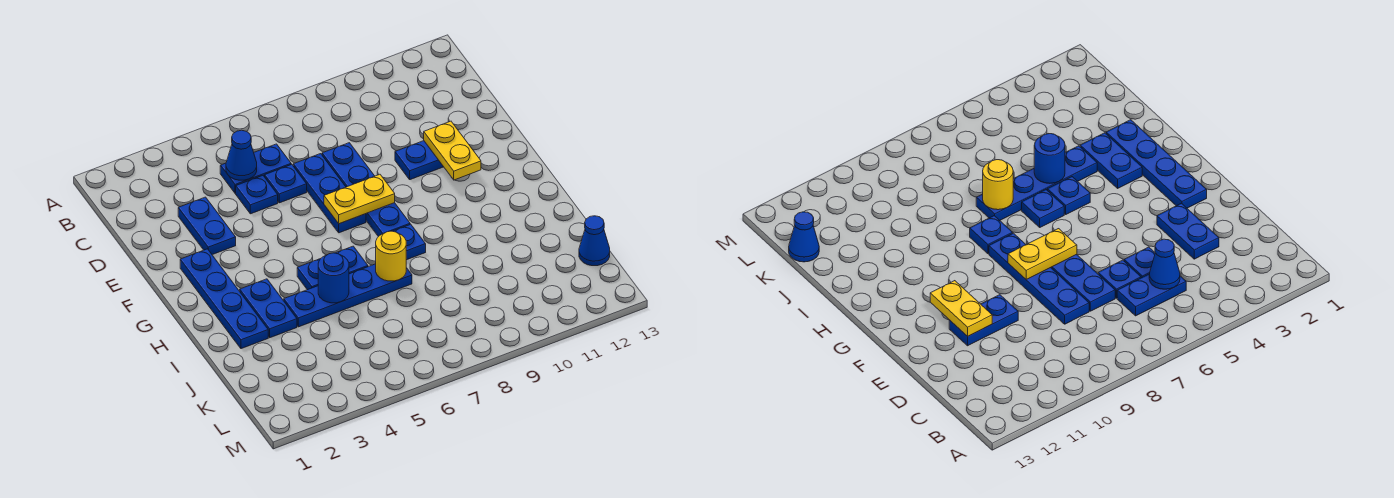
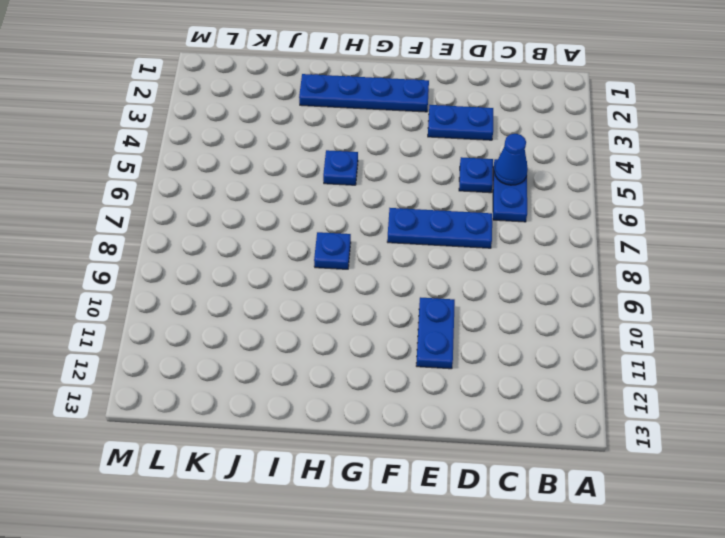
none -> blue plate D6 level 1
none -> blue plate D8:G8 level 1
none -> blue plate H3:I3 level 1

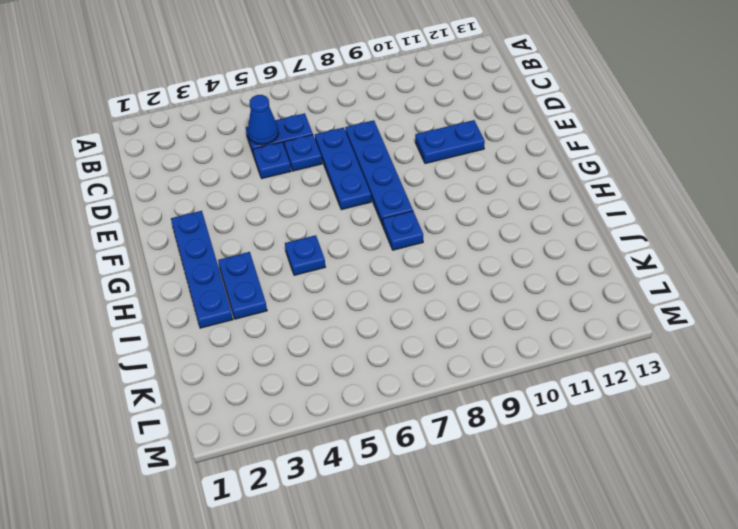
none -> blue plate D3:E3 level 1
none -> blue plate H6 level 1
none -> blue plate I4:I7 level 1

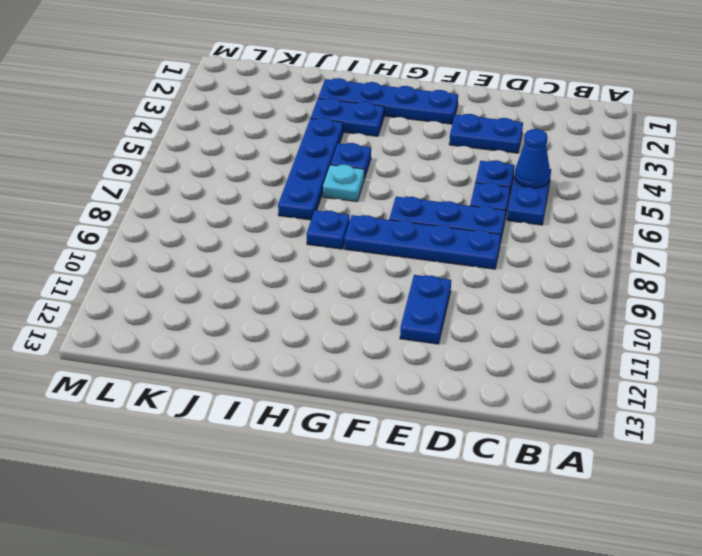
cyan plate H6 level 1 -> blue plate H6 level 1
none -> blue cone K13 level 1
none -> yellow plate E11:F11 level 2
none -> yellow plate F7:F8 level 2

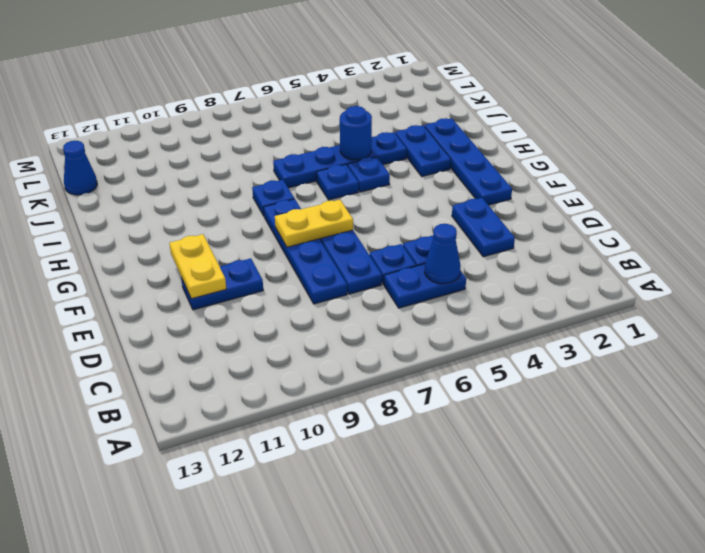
none -> yellow round brick I7 level 2

